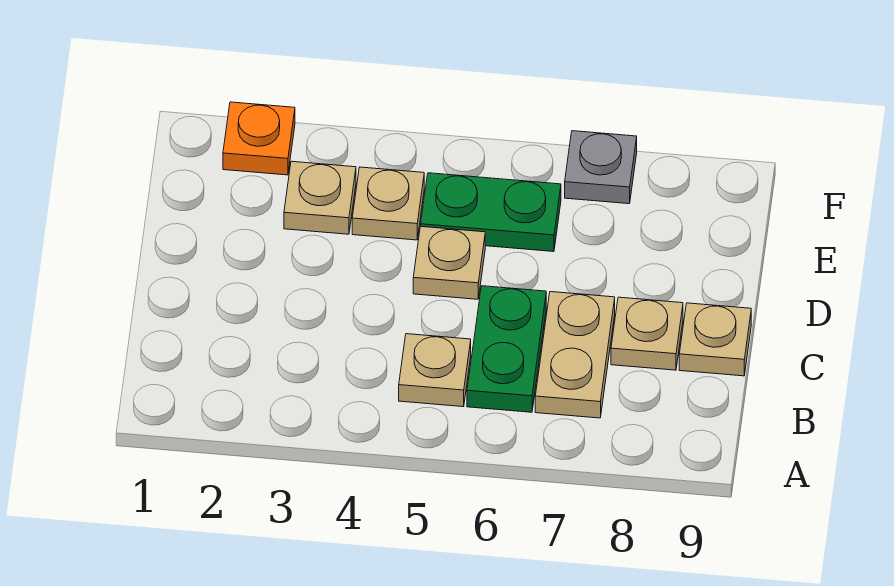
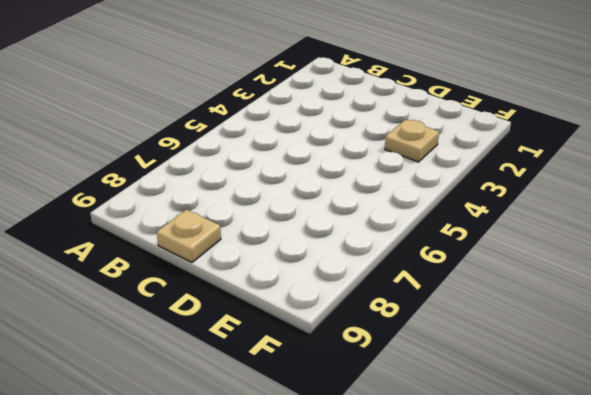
none -> tan plate B5 level 1
none -> green plate B6:C6 level 1

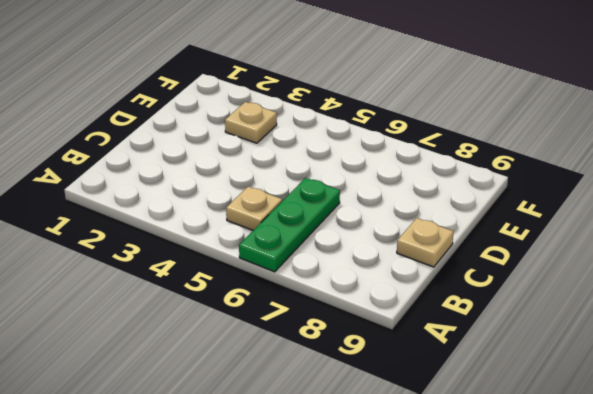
green plate A6:C6 level 1 -> green plate B6:C6 level 1
none -> tan plate B7:C7 level 1
none -> tan plate C8 level 1

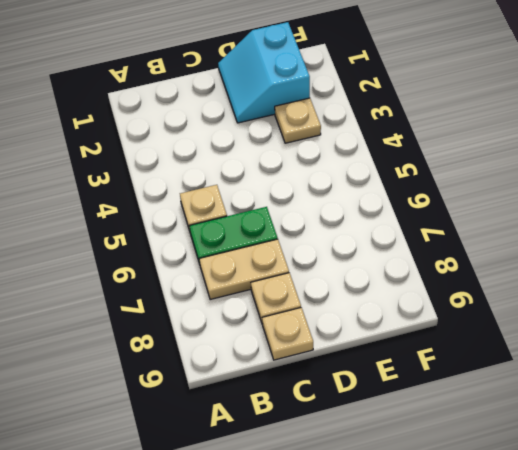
cyan slope D1:E2 level 1 top E -> none
none -> tan plate D5 level 1
none -> tan plate E4 level 1

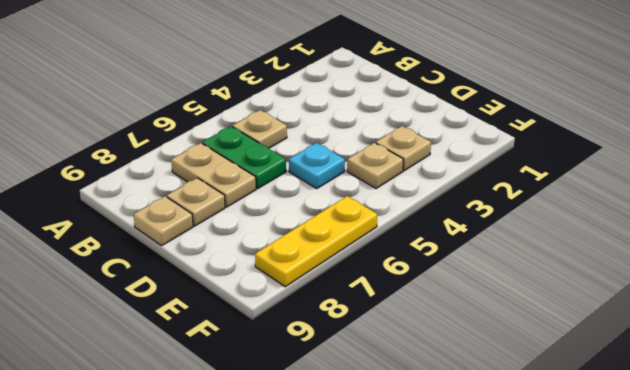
cyan plate D5 level 1 -> tan plate D5 level 1
yellow plate F6:F8 level 1 -> grey plate F7 level 1
none -> green plate E5:E6 level 1
none -> orange plate F2 level 1

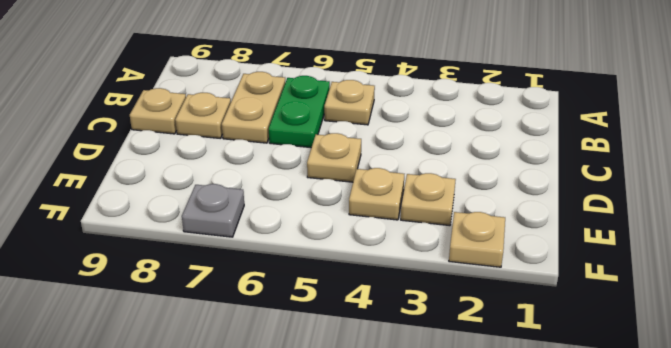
tan plate F2 level 1 -> orange plate F2 level 1
none -> green plate E5:E6 level 1

